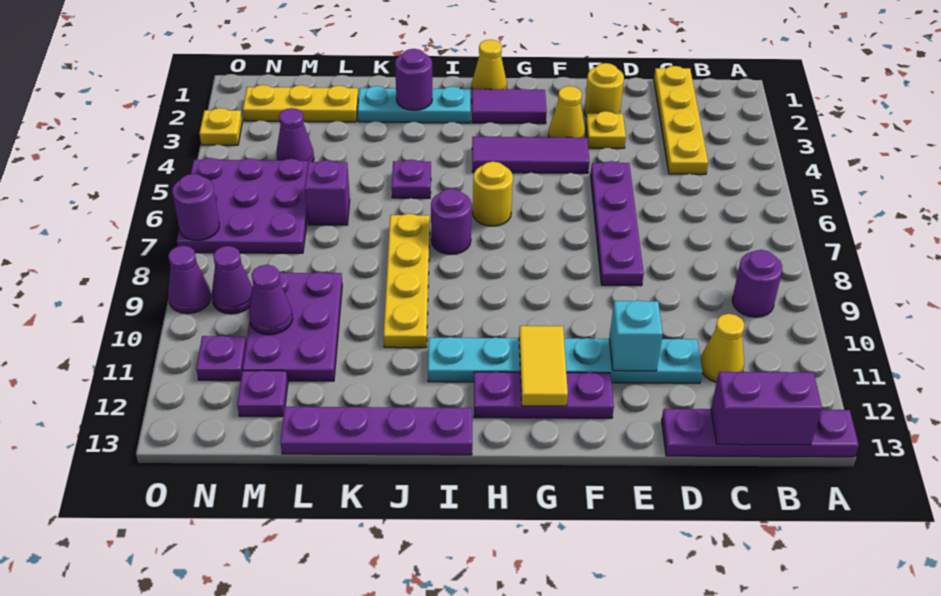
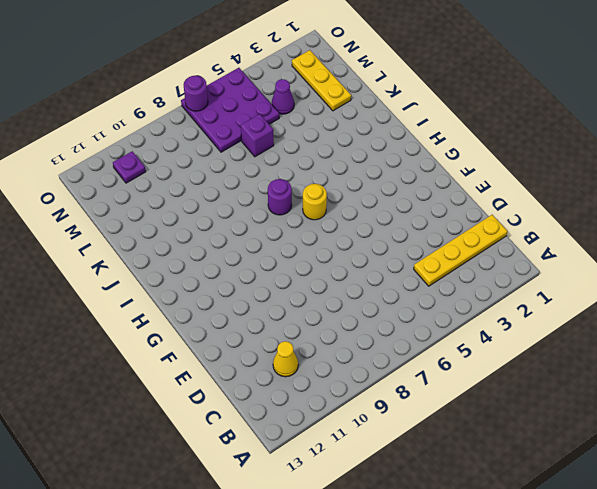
none -> purple plate A13:D13 level 1
none -> purple round brick B9 level 1
none -> cyan plate D11:I11 level 1
none -> yellow round brick E2 level 1

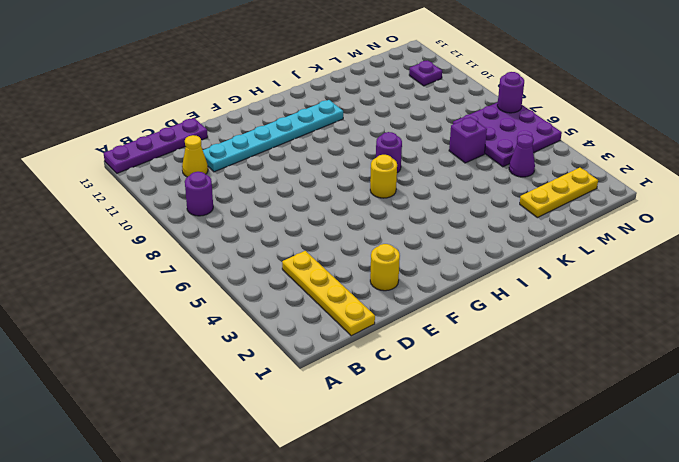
none -> yellow plate E3 level 1
none -> purple plate E5:E8 level 1
none -> yellow cone F3 level 1
none -> purple tile F4:H4 level 1

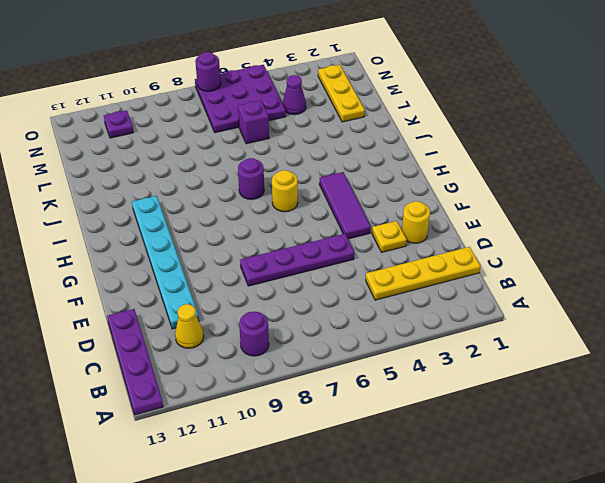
none -> yellow cone F3 level 1
none -> purple plate F12:H12 level 1
none -> purple tile G2:H2 level 1
none -> yellow cone H1 level 1

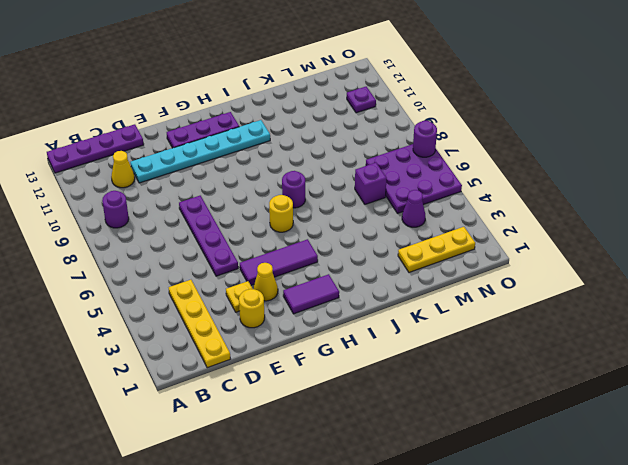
none -> yellow cone H1 level 1
none -> cyan plate I2:K2 level 1
none -> purple plate I13:L13 level 1
none -> purple plate J5 level 1

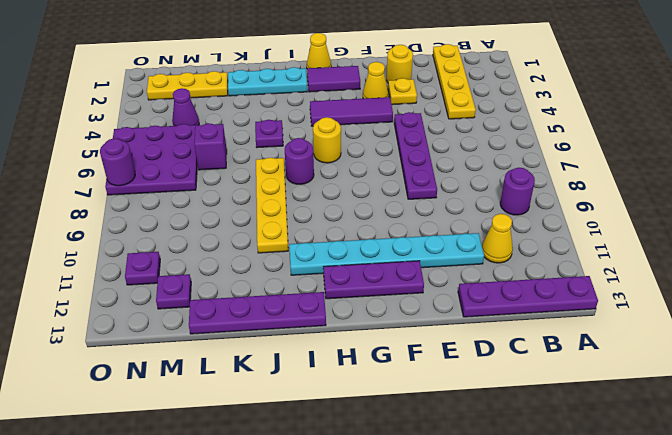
none -> purple plate L9:M11 level 1
none -> purple cone N9 level 1
none -> yellow plate O3 level 1
none -> purple cone O9 level 1

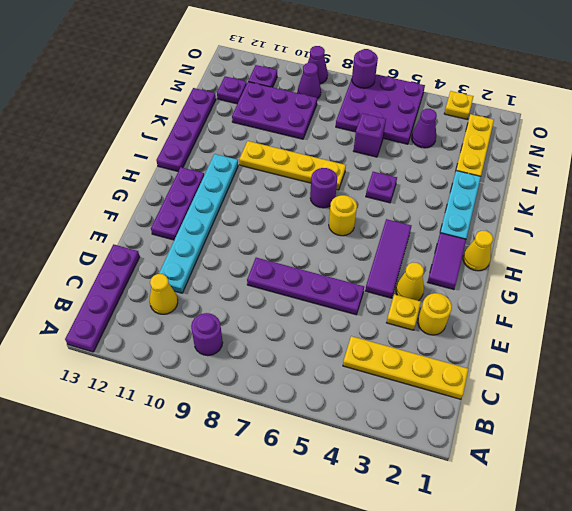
none -> purple brick B13:C13 level 2
none -> cyan brick E11 level 2
none -> yellow tile G11:G12 level 2
none -> purple round brick J2 level 2

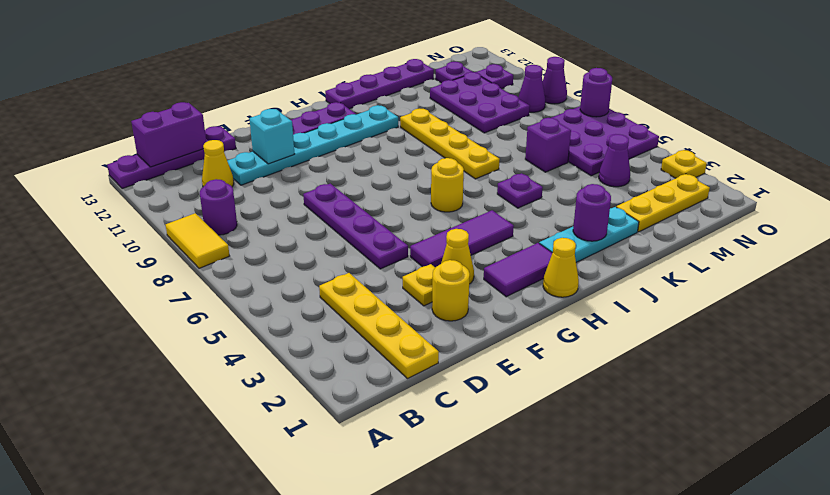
yellow tile A8:A9 level 1 -> yellow tile G11:G12 level 2
none -> purple round brick I7 level 1
none -> purple cone M10 level 2

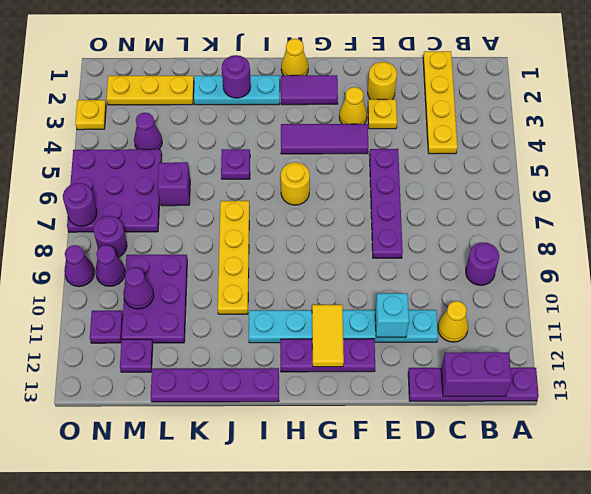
purple round brick N8 level 1 -> purple round brick I7 level 1

